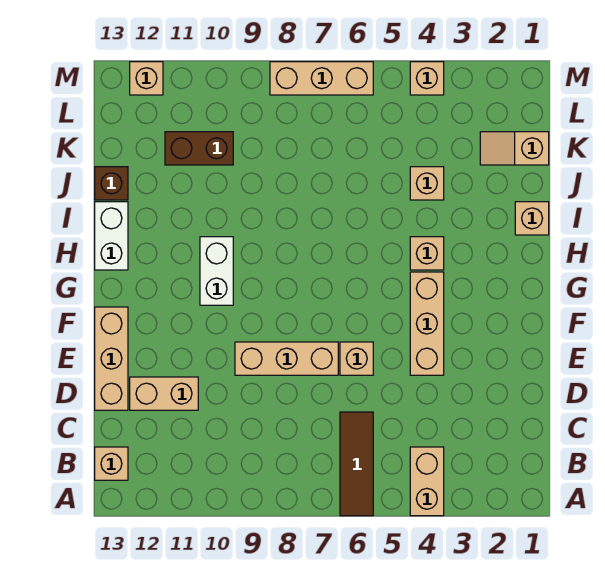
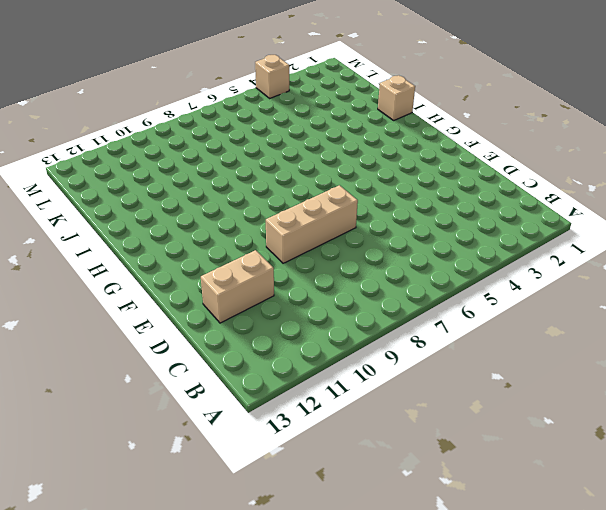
none -> tan brick A4:B4 level 1
none -> brown tile A6:C6 level 1
none -> tan brick B13 level 1

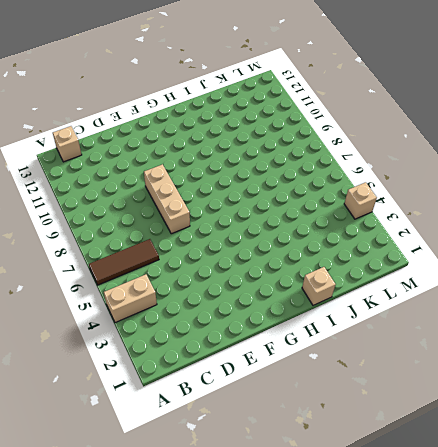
none -> tan brick D11:D12 level 1
none -> tan brick D13:F13 level 1
none -> tan brick E4:G4 level 1

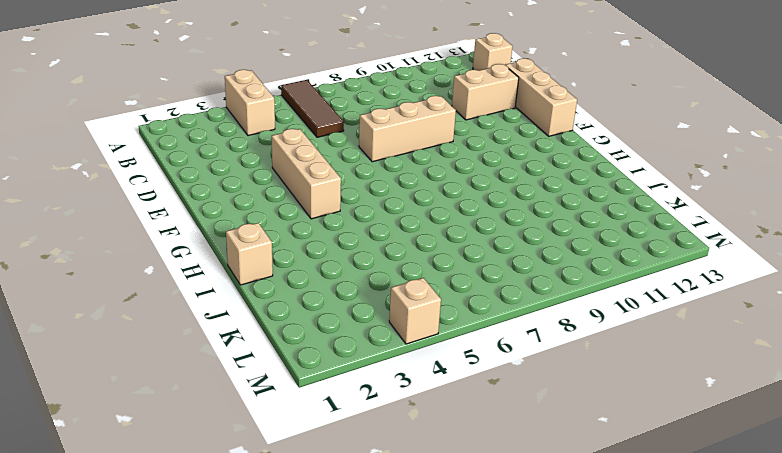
none -> tan brick E6 level 1
none -> white brick G10:H10 level 1
none -> tan brick H4 level 1

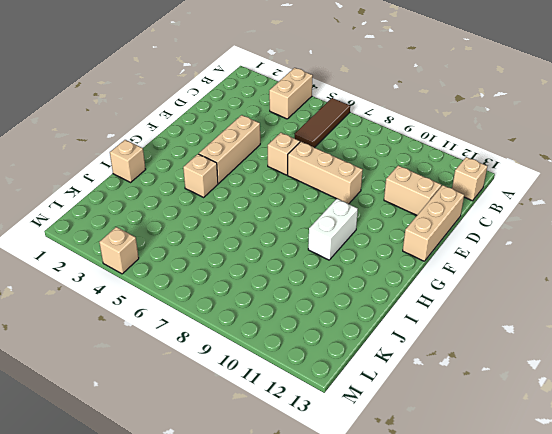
none -> white brick H13:I13 level 1
none -> tan brick J4 level 1
none -> brown brick J13 level 1

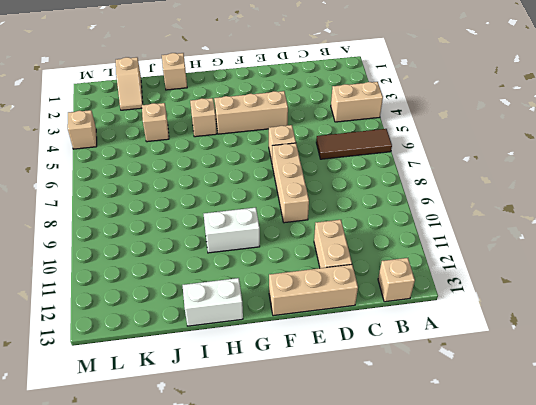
none -> brown brick J13 level 1
none -> brown brick K10:K11 level 1
none -> tan brick M6:M8 level 1

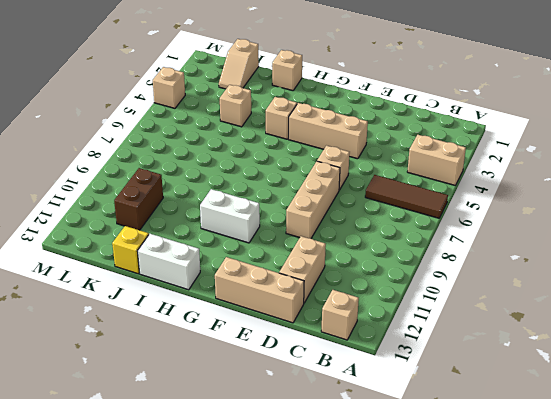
yellow brick J13 level 1 -> brown brick J13 level 1
none -> tan brick M6:M8 level 1
none -> tan brick M12 level 1

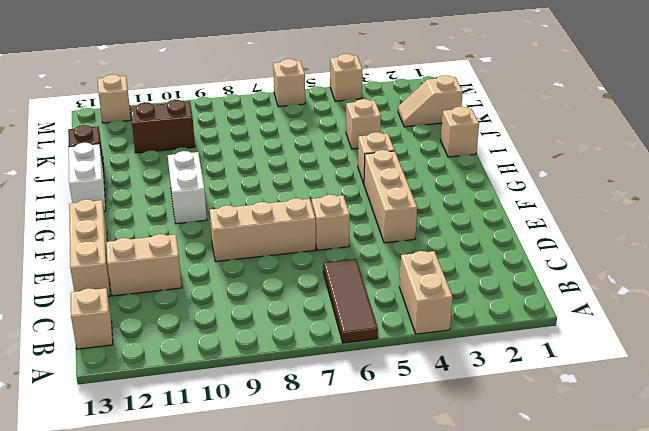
tan brick M6 level 1 -> tan brick M6:M8 level 1

